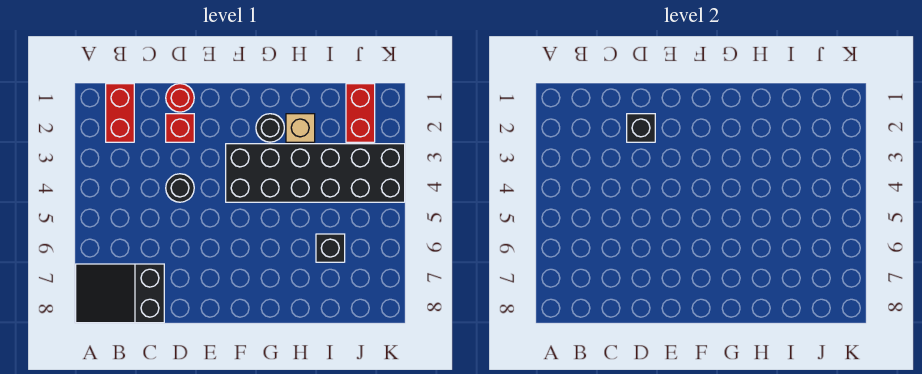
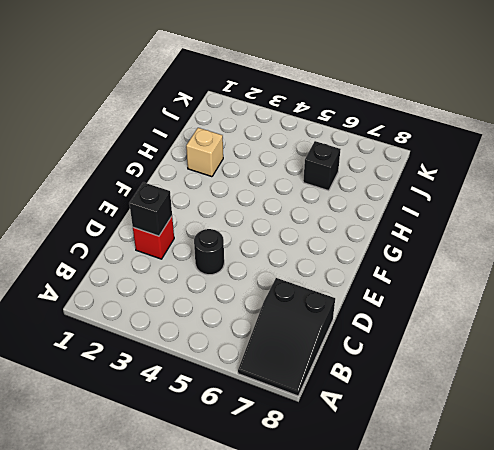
none -> red brick B1:B2 level 1
none -> red round brick D1 level 1

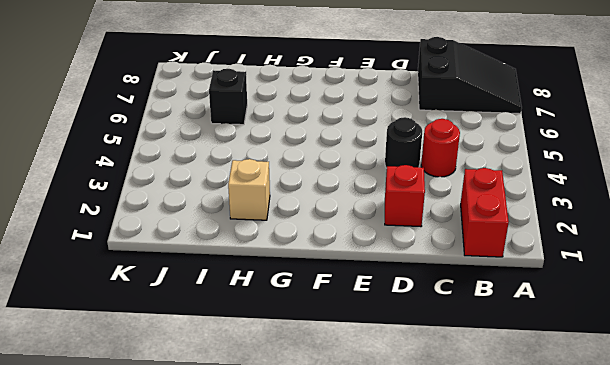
red round brick C4 level 1 -> red round brick D1 level 1
none -> black brick F3:K4 level 1
none -> black round brick G2 level 1

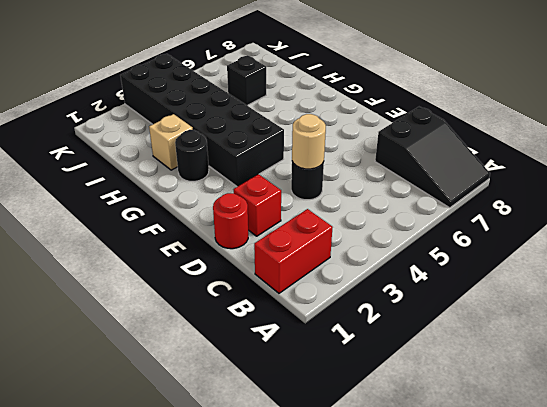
tan round brick D4 level 2 -> none
none -> red brick J1:J2 level 1
none -> black brick D2 level 2

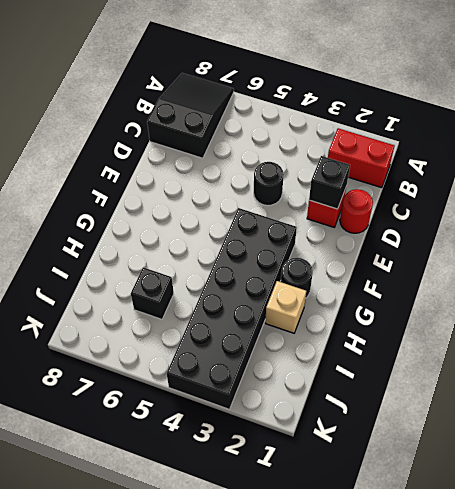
none -> red brick J1:J2 level 1

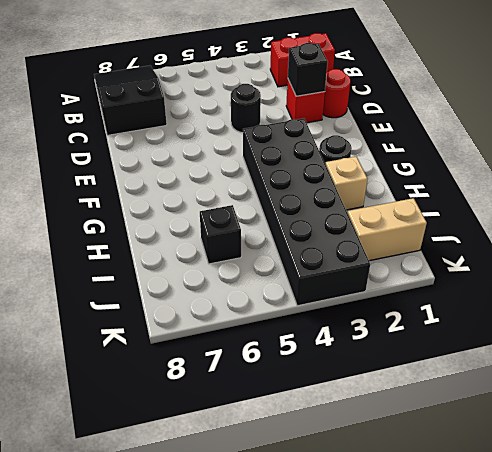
tan brick J1:J2 level 1 -> red brick J1:J2 level 1

